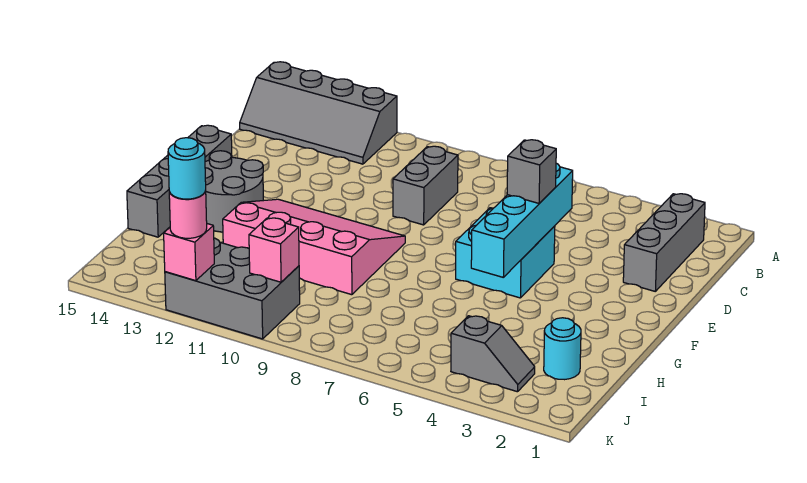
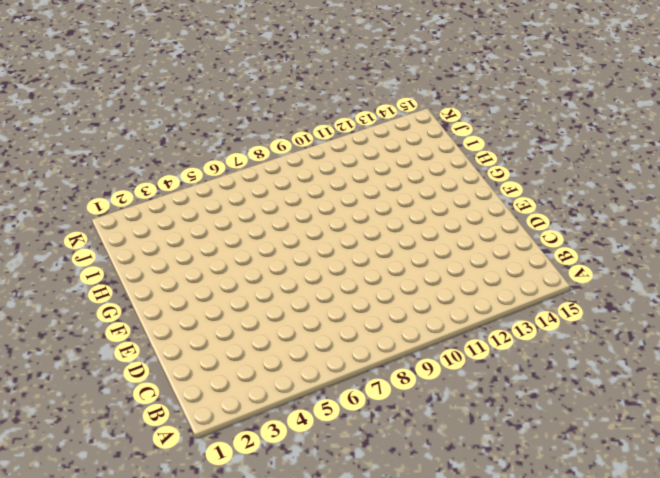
none -> grey slope A12:B15 level 1 top A
none -> grey brick B2:D2 level 1
none -> grey brick C9:D9 level 1

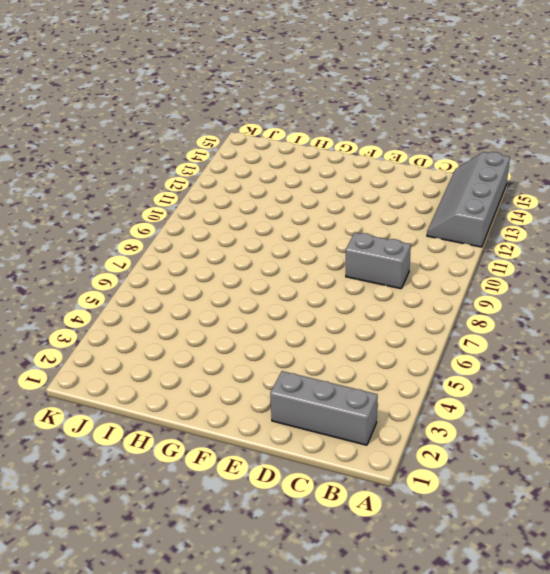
none -> cyan brick E5:F6 level 1
none -> grey brick E15:H15 level 1
none -> pink slope F9:H12 level 1 top H

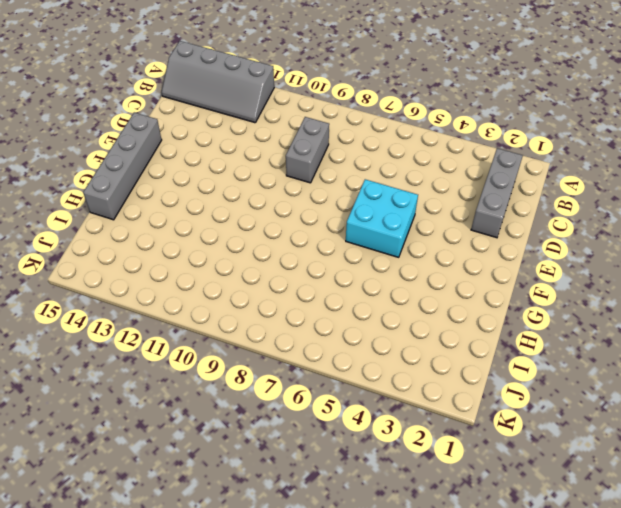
none -> pink slope F9:H12 level 1 top H
none -> grey round brick F13:G14 level 1
none -> cyan round brick I2 level 1

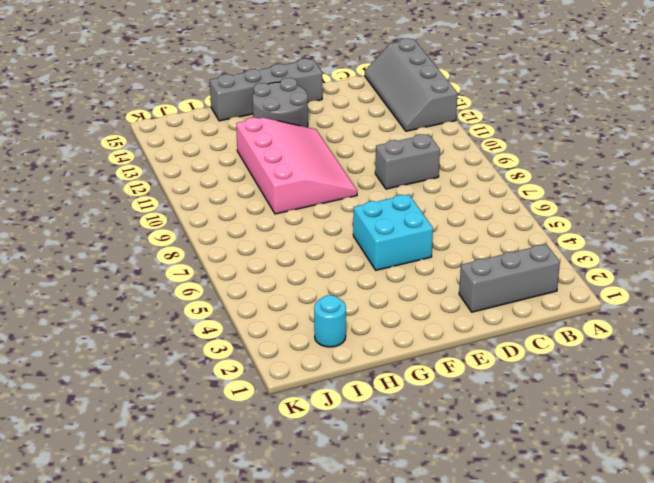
none -> grey slope J3:J4 level 1 top 4
none -> grey brick J10:K12 level 1
none -> cyan brick D5:G5 level 2

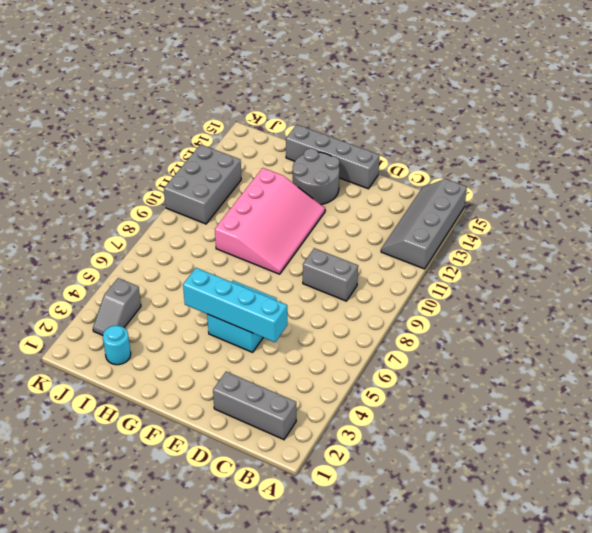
none -> pink brick J10 level 2
none -> pink brick K12 level 2
none -> grey brick E5 level 3

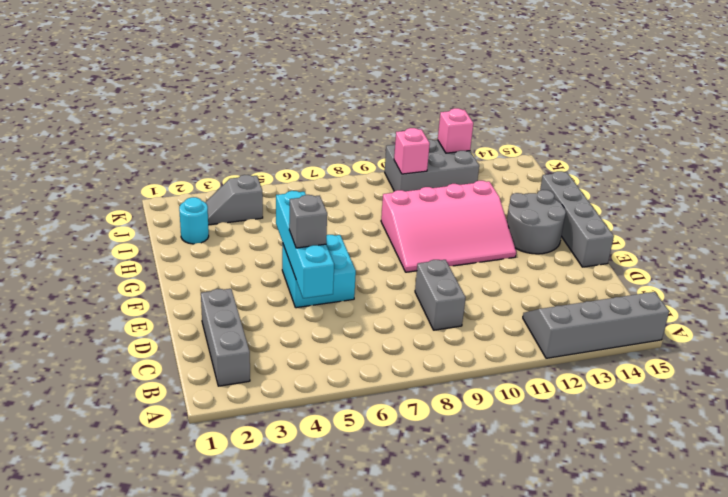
none -> pink round brick K12 level 3
none -> cyan round brick K12 level 4

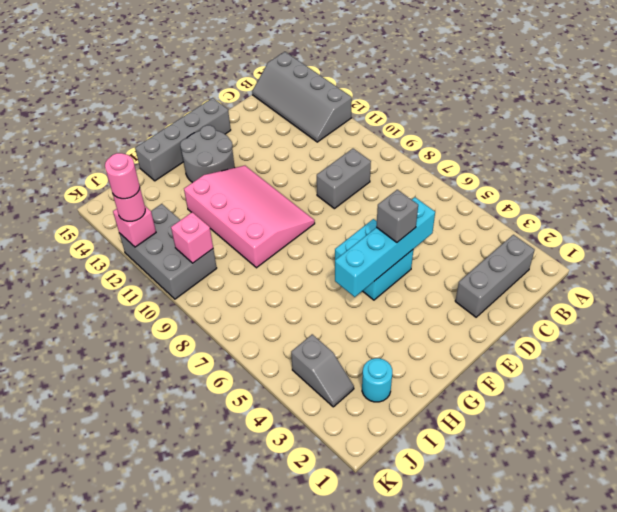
pink round brick K12 level 4 -> cyan round brick K12 level 4

